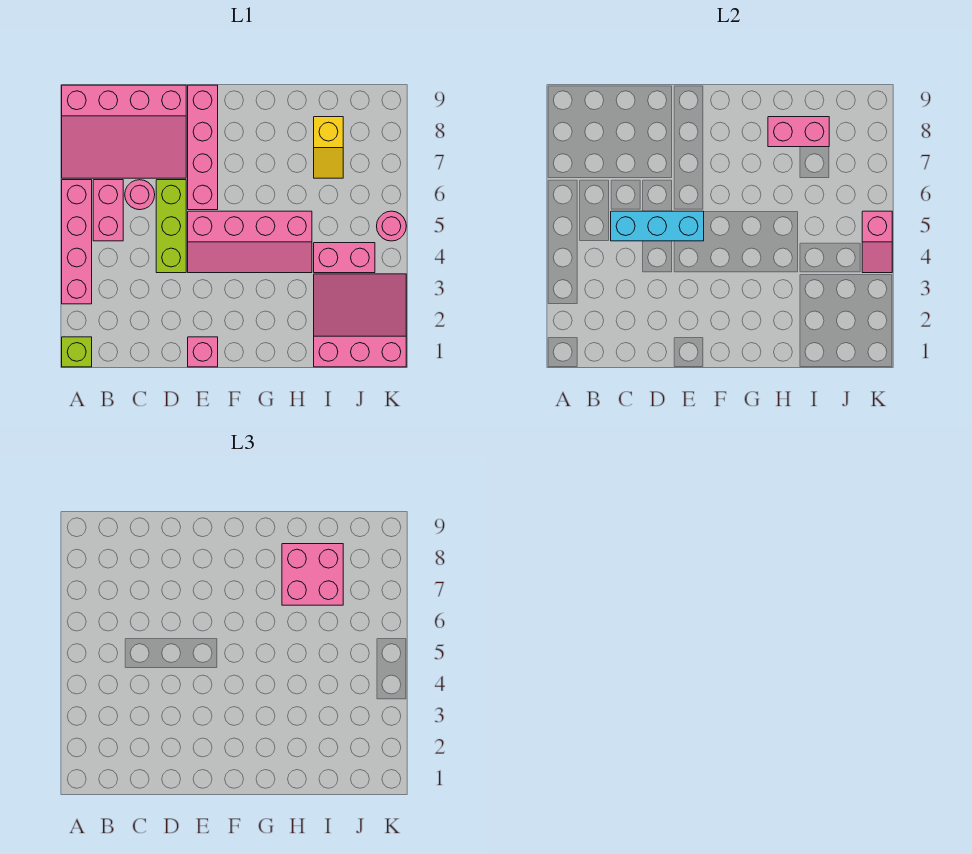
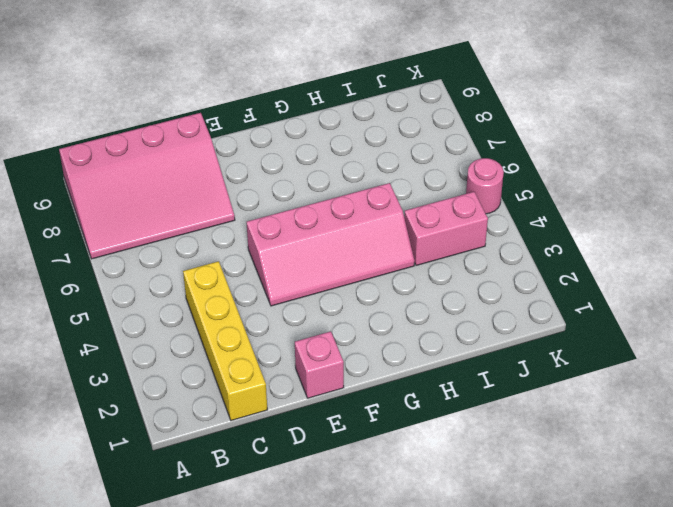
yellow brick C1:C4 level 1 -> none
none -> lime brick A1 level 1
none -> pink brick A3:A6 level 1
none -> pink brick B5:B6 level 1

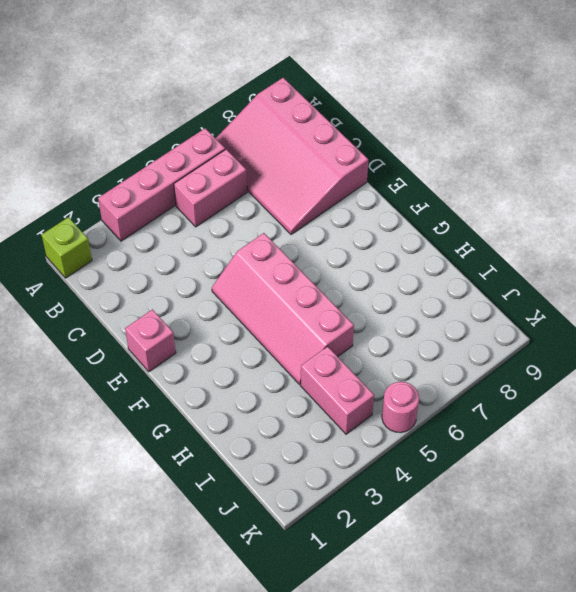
none -> pink round brick C6 level 1
none -> lime brick D4:D6 level 1
none -> pink brick E6:E9 level 1

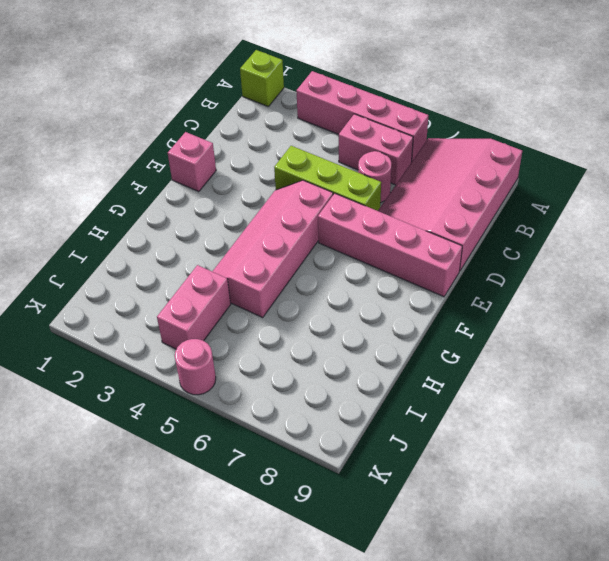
none -> pink slope I1:K3 level 1 top 1
none -> yellow slope I7:I8 level 1 top 8
none -> cyan brick C5:E5 level 2

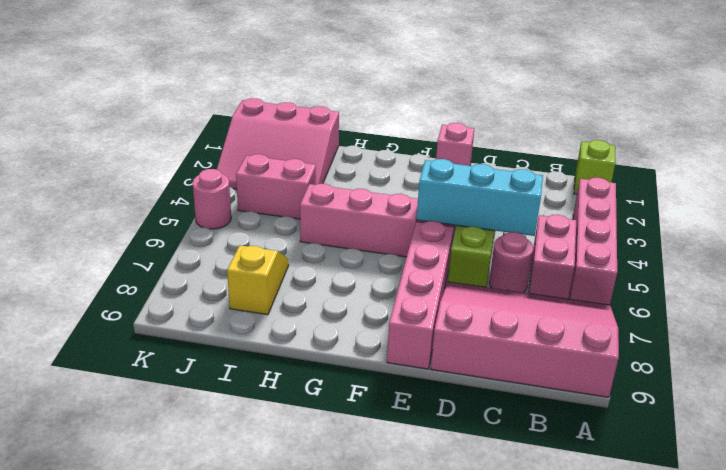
none -> pink brick H8:I8 level 2
none -> pink slope K4:K5 level 2 top 5
none -> pink brick H7:I8 level 3

